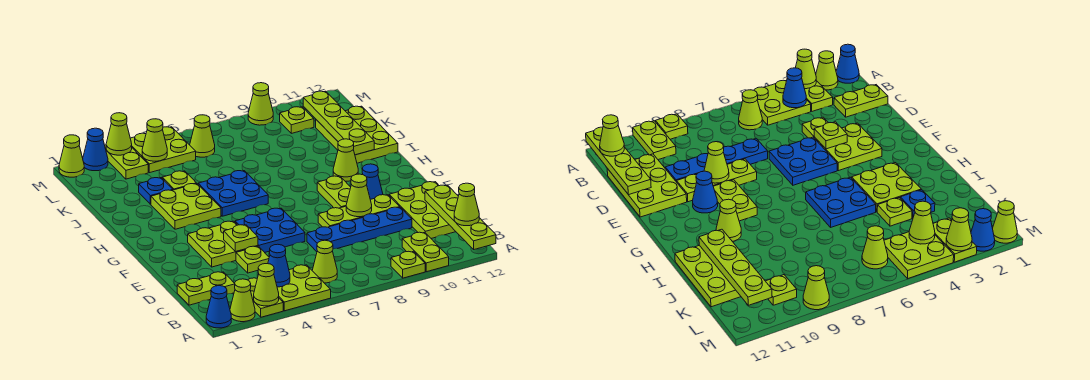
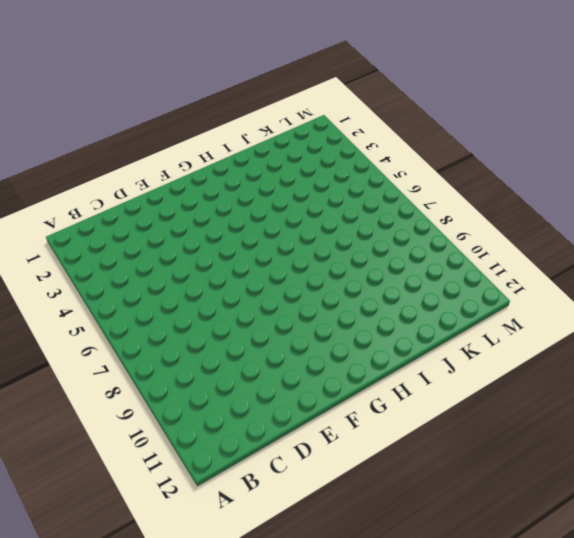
none -> blue cone A1 level 1
none -> lime cone A2 level 1
none -> lime plate A3:B3 level 1
none -> lime plate A4:B5 level 1

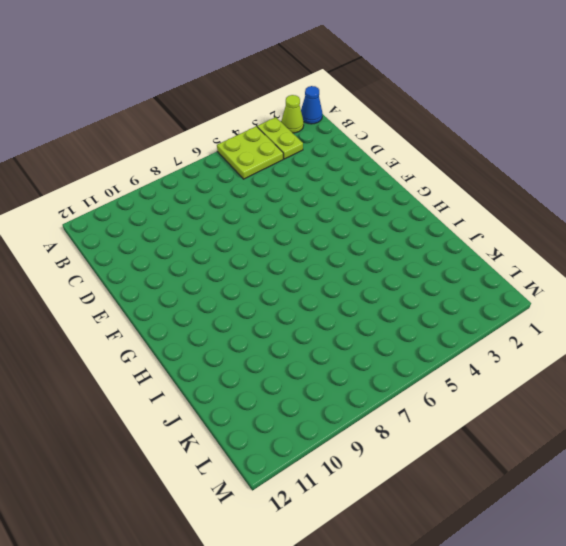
none -> lime plate A9 level 1
none -> lime plate A10:B10 level 1
none -> lime cone B6 level 1
none -> lime plate C1:C2 level 1

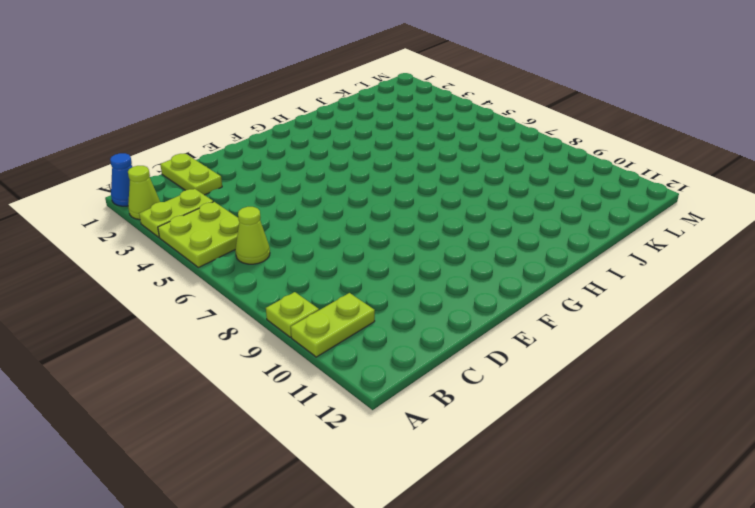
none -> lime plate C11:E12 level 1
none -> lime plate D4 level 1
none -> blue plate D7:D10 level 1
none -> lime plate E3:F4 level 1

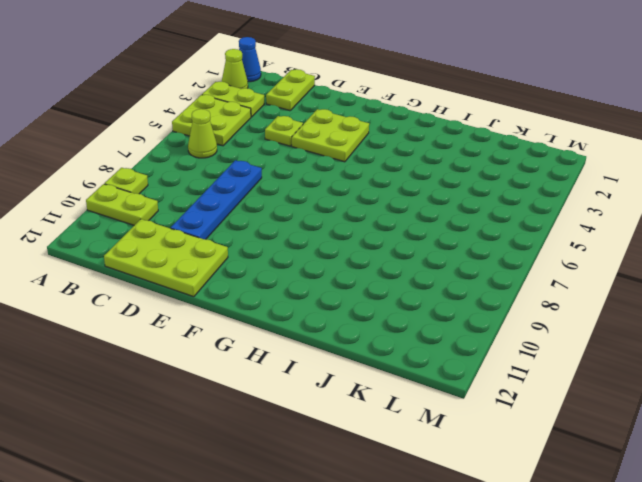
none -> blue plate E5:F6 level 1
none -> lime plate E8:E10 level 1
none -> lime plate F9:G9 level 1
none -> blue cone F10 level 1

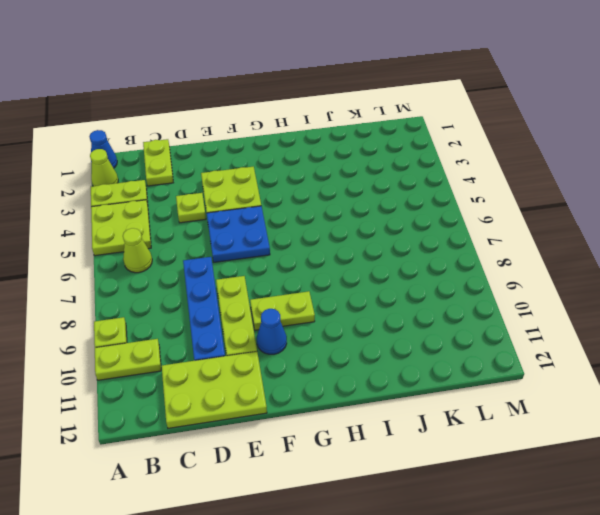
none -> lime plate H3:I4 level 1
none -> blue plate H5:I6 level 1
none -> lime cone H10 level 1
none -> lime plate I11:K12 level 1

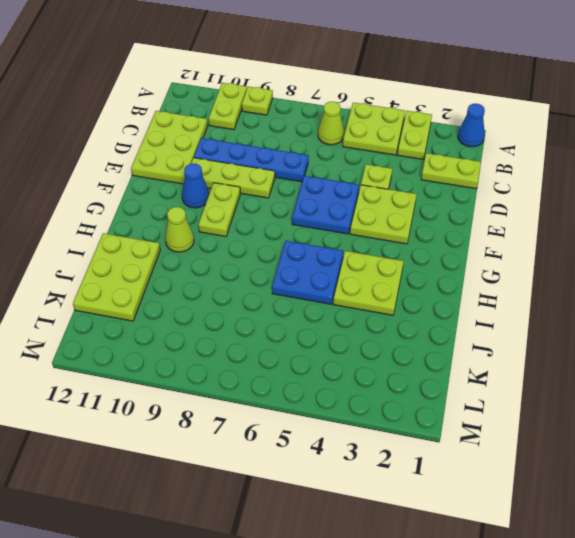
none -> lime cone A2 level 1
none -> blue plate J3 level 1
none -> lime plate J4 level 1
none -> lime plate L3:M3 level 1

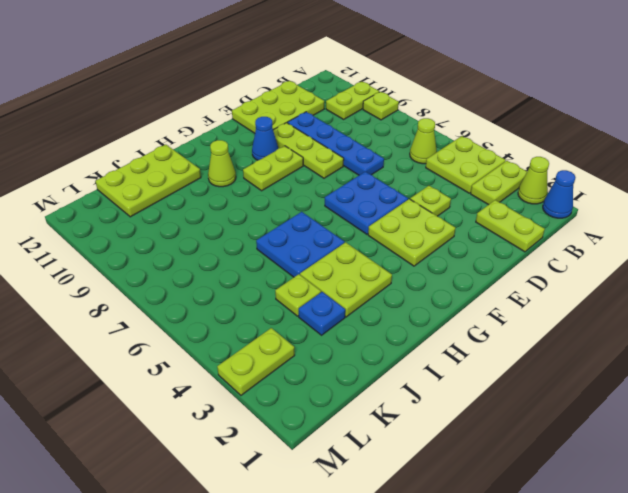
none -> lime plate L4:M5 level 1
none -> lime cone L6 level 1
none -> lime plate L10 level 1
none -> lime cone M1 level 1

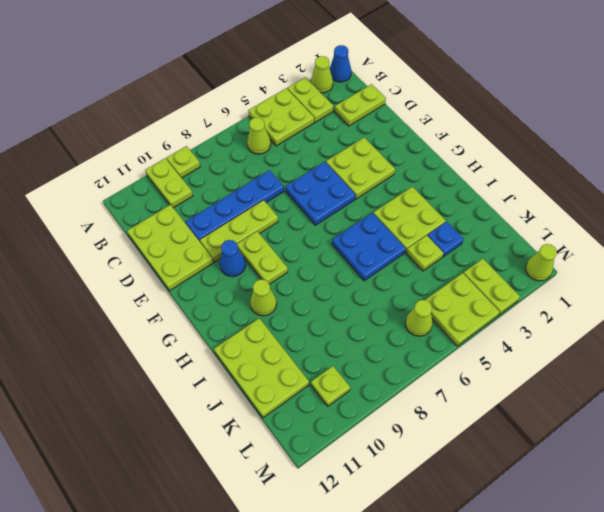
none -> lime plate D4 level 1
none -> blue cone M2 level 1
none -> lime cone M9 level 1
none -> lime cone A3 level 2

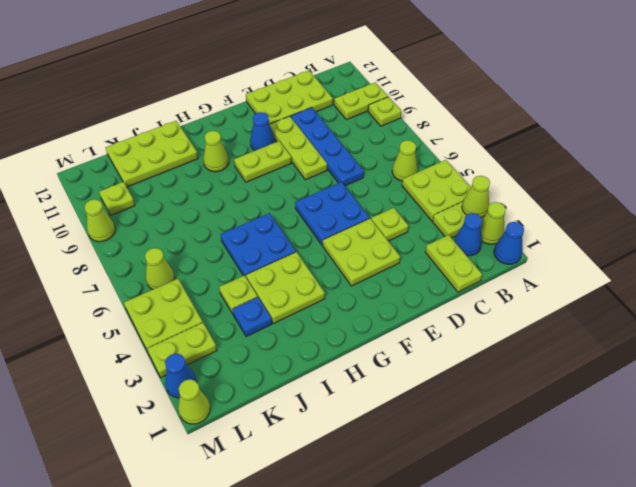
blue cone B2 level 1 -> blue cone B4 level 2
none -> lime plate A12:D12 level 2
none -> lime plate E4 level 2
none -> lime cone E9 level 2
none -> lime plate I11:L11 level 2

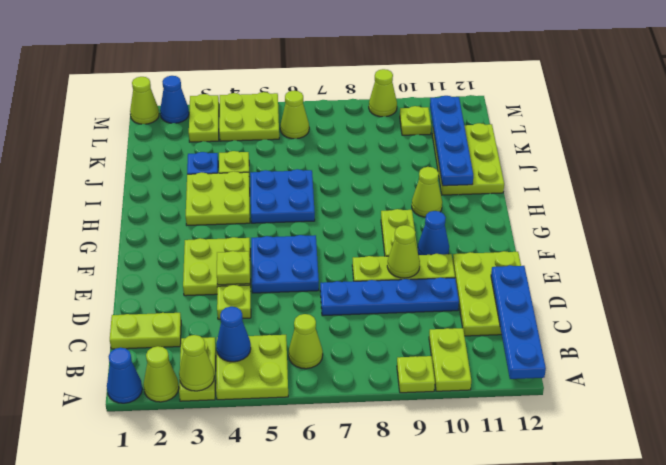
blue plate A12:D12 level 2 -> lime plate A12:D12 level 2
blue plate I11:L11 level 2 -> lime plate I11:L11 level 2
none -> lime cone L4 level 2
none -> lime cone M3 level 2
none -> lime cone B12 level 3

